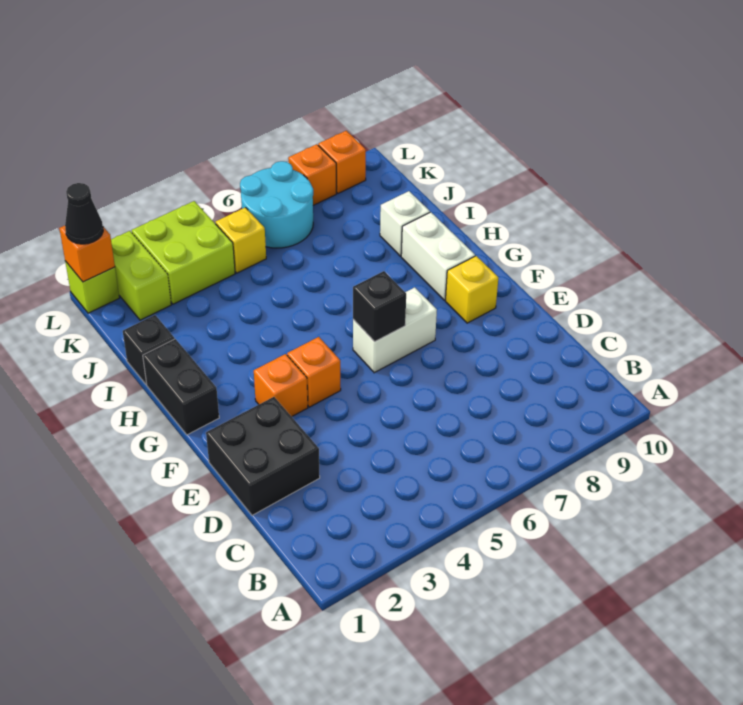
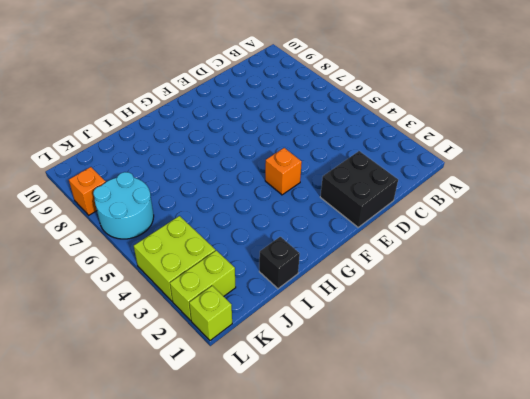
none -> orange brick F3 level 1
none -> white brick F6:F7 level 1
none -> yellow brick F9 level 1

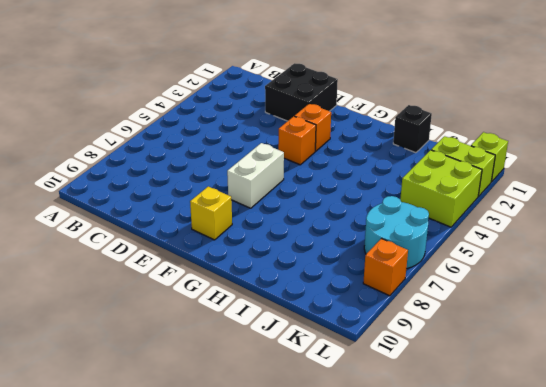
none -> black brick G1:H1 level 1
none -> white brick G9:H9 level 1
none -> white brick I9 level 1

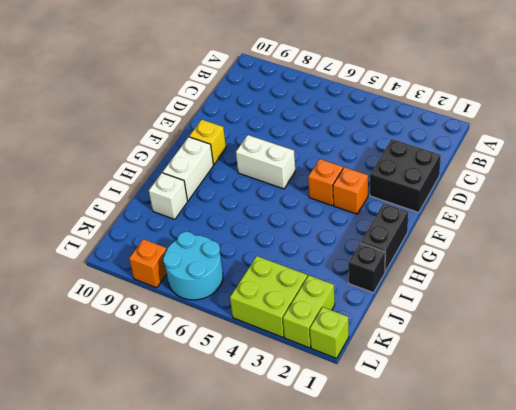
none -> yellow brick K5 level 1
none -> orange brick L9 level 1
none -> black brick F6 level 2

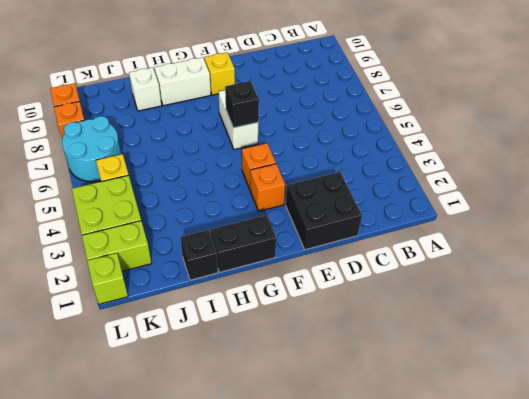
none -> orange brick L1 level 2
none -> black cone L1 level 3

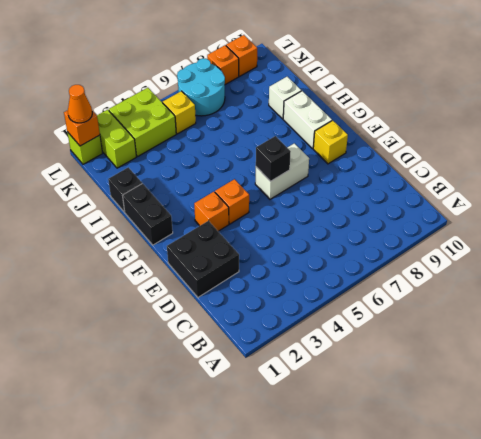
orange cone L1 level 3 -> black cone L1 level 3

